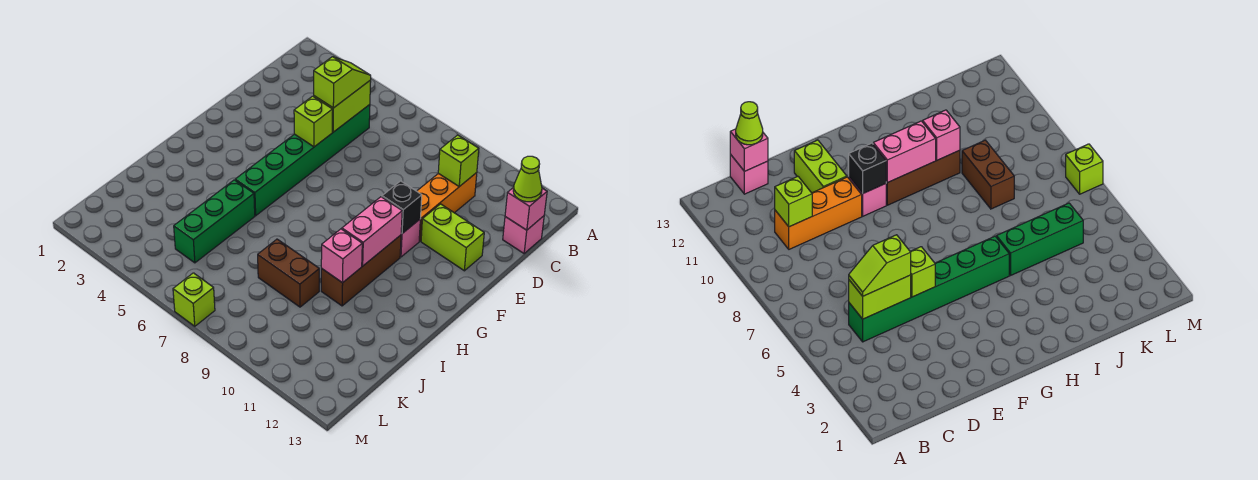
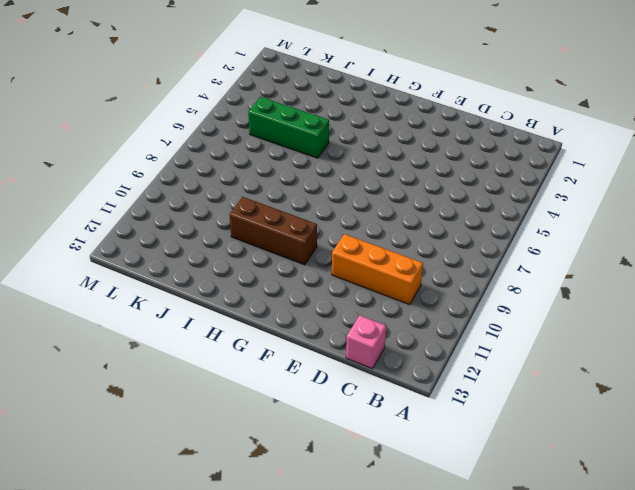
none -> green brick C5:H5 level 1
none -> lime brick E11:E12 level 1
none -> pink brick F10 level 1

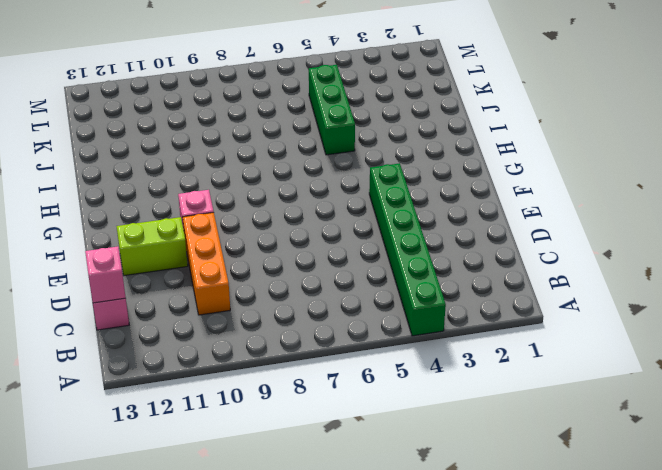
green brick A4:F4 level 1 -> green brick C5:H5 level 1
none -> brown brick G10:I10 level 1
none -> brown brick J8:J9 level 1
none -> lime brick M7 level 1

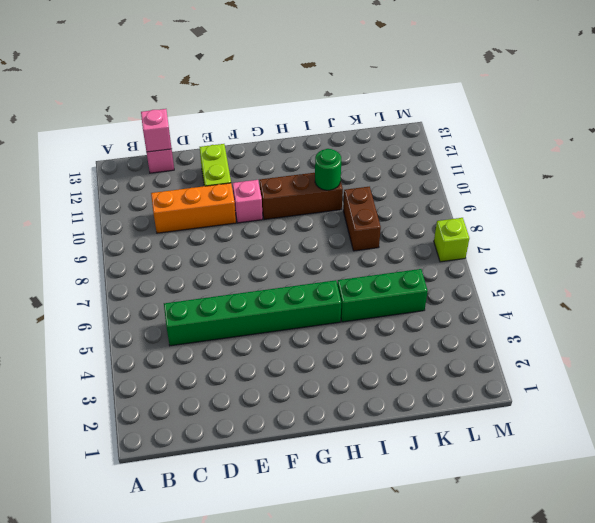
green round brick I10 level 2 -> pink brick I10 level 2
none -> lime brick C5:D5 level 2
none -> lime brick C10 level 2
none -> lime brick E5 level 2

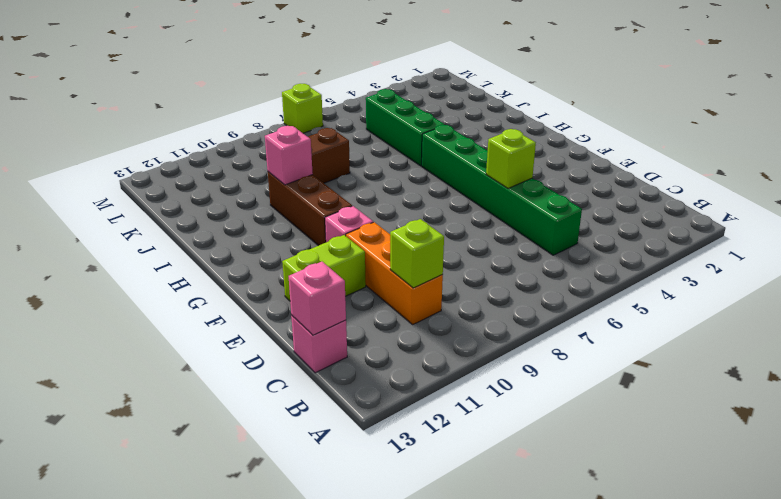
none -> lime brick C5:D5 level 2
none -> black brick F10 level 2
none -> pink brick G10:H10 level 2

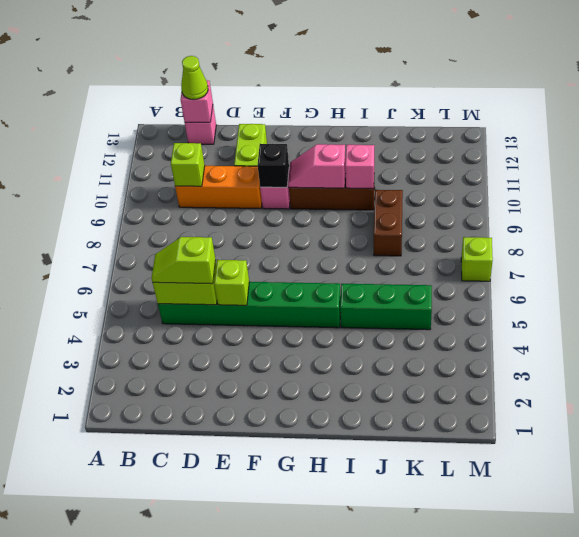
pink slope G10:H10 level 2 top H -> pink brick G10:H10 level 2

